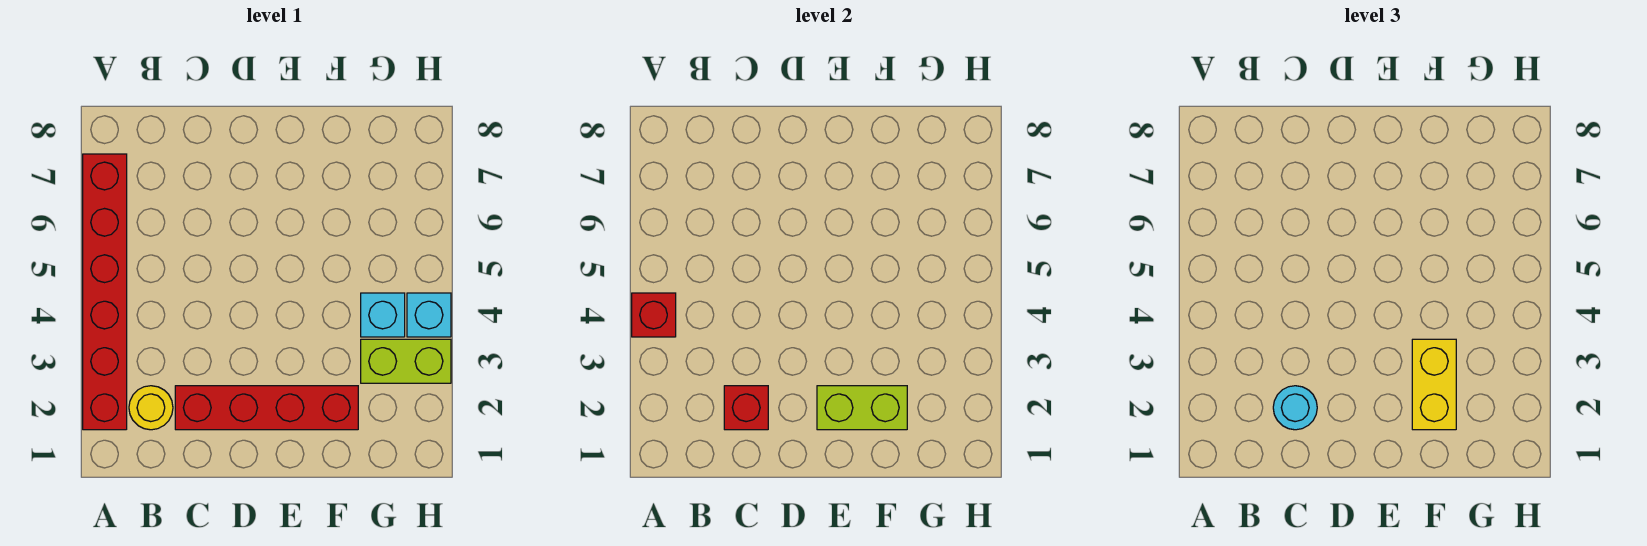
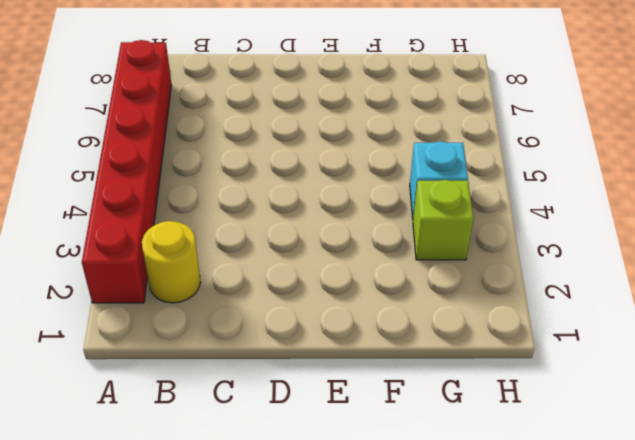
lime brick G3 level 1 -> lime brick G3:H3 level 1
none -> red brick C2:F2 level 1
none -> cyan brick H4 level 1

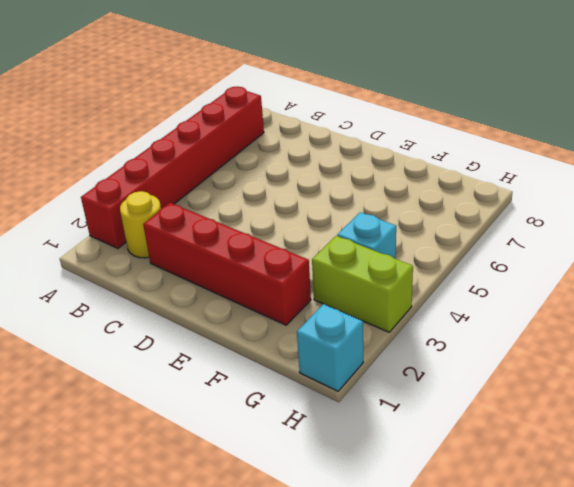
cyan brick H1 level 1 -> cyan brick H4 level 1
none -> red brick A4 level 2
none -> red brick C2 level 2

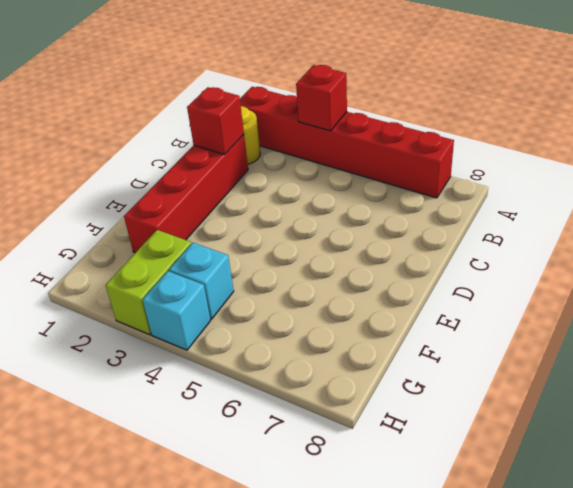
none -> lime brick E2:F2 level 2
none -> cyan round brick C2 level 3

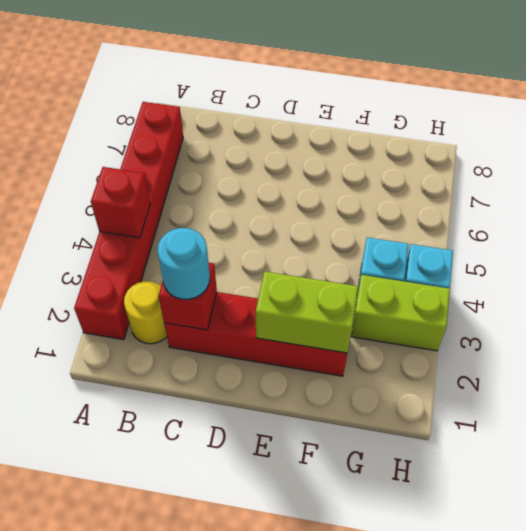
none -> yellow brick F2:F3 level 3

